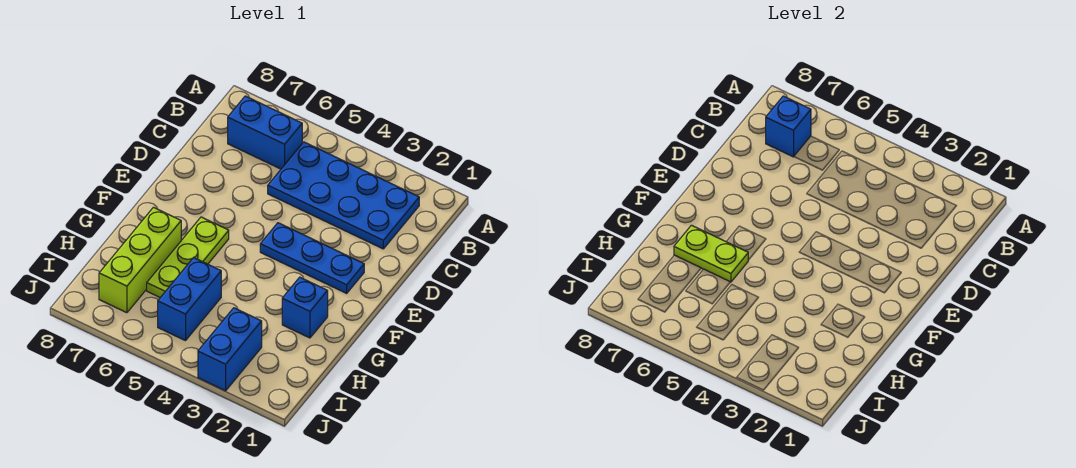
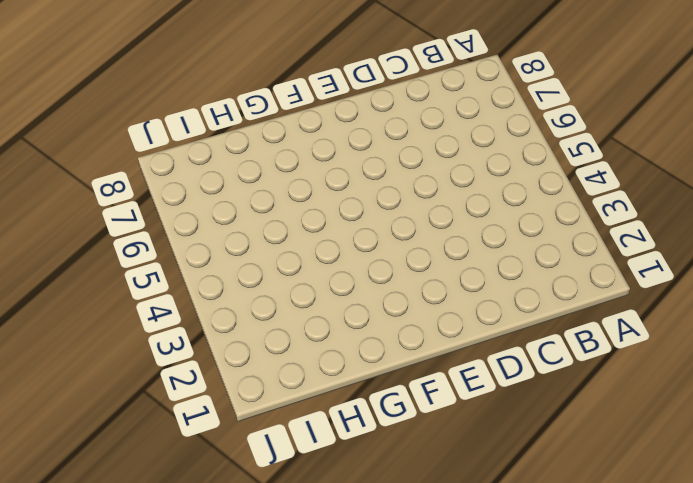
none -> blue plate B2:C5 level 1
none -> blue brick B6:B7 level 1

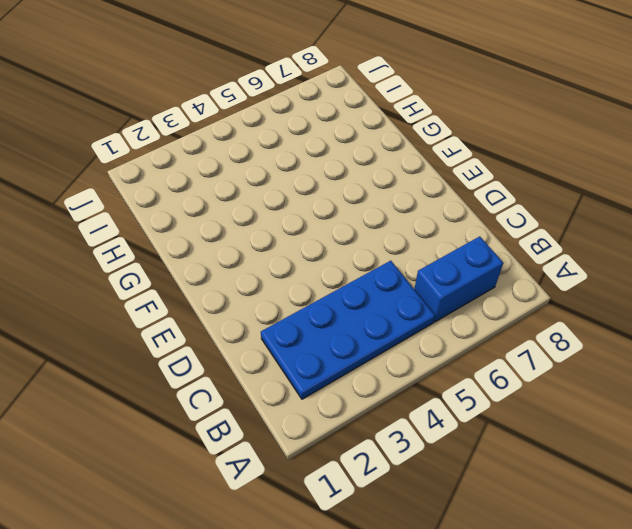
none -> blue plate E2:E4 level 1
none -> lime plate F6:H6 level 1

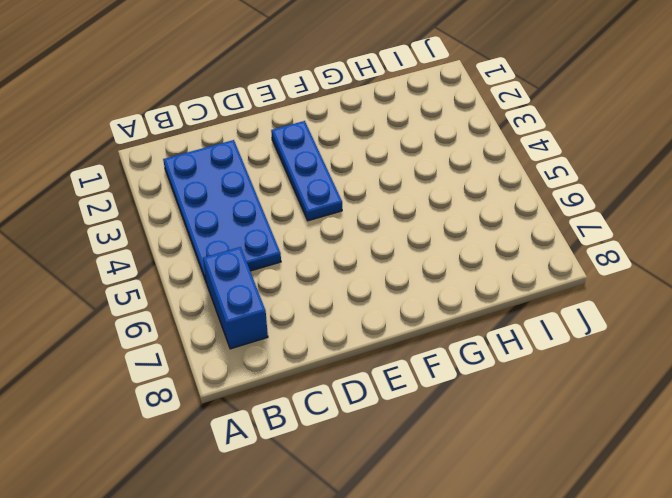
none -> lime plate F6:H6 level 1
none -> blue brick G2 level 1

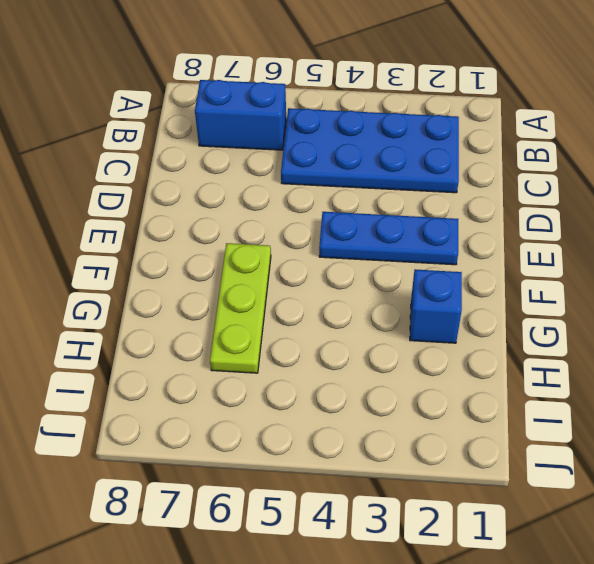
none -> lime brick G7:I7 level 1
none -> blue brick H5:I5 level 1

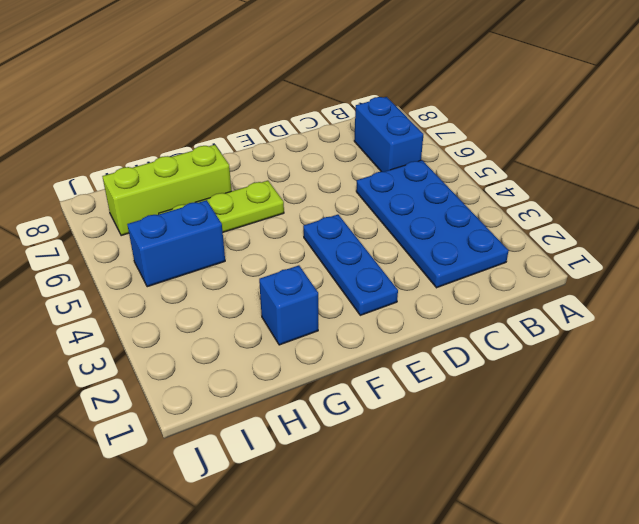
none -> blue brick I3:J3 level 1
none -> blue brick B7 level 2

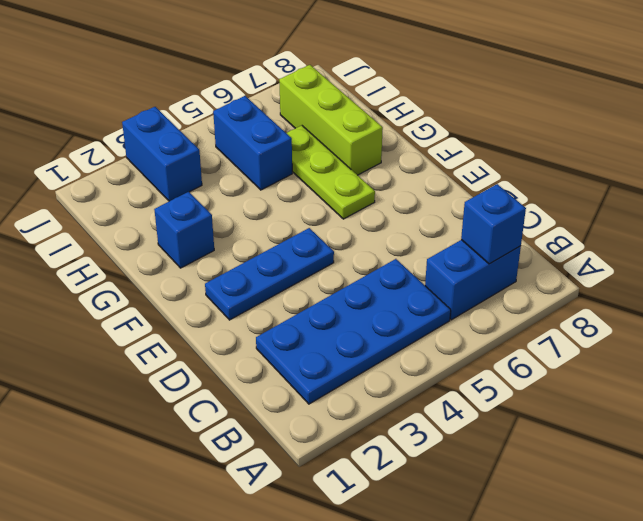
none -> lime plate G6:G7 level 2

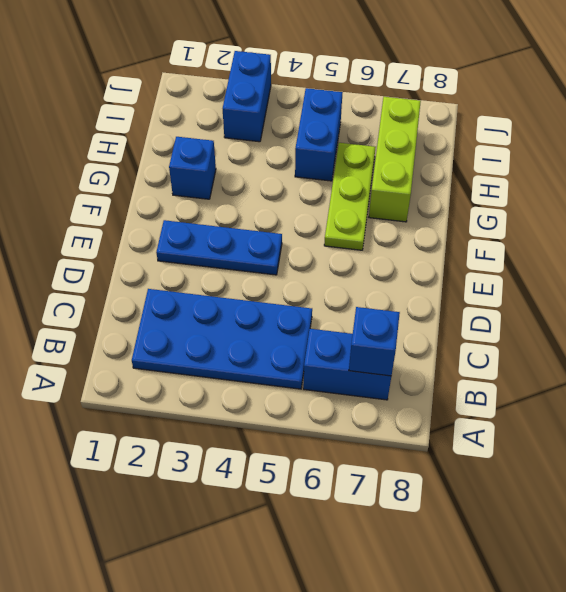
none -> lime plate G6:G7 level 2

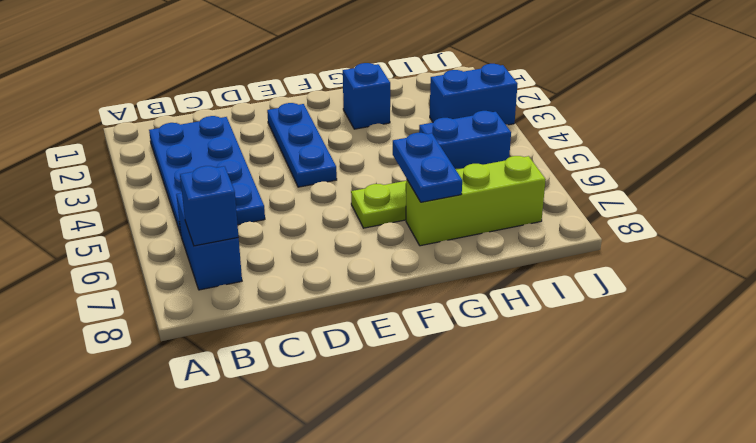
blue plate G6:G7 level 2 -> lime plate G6:G7 level 2

